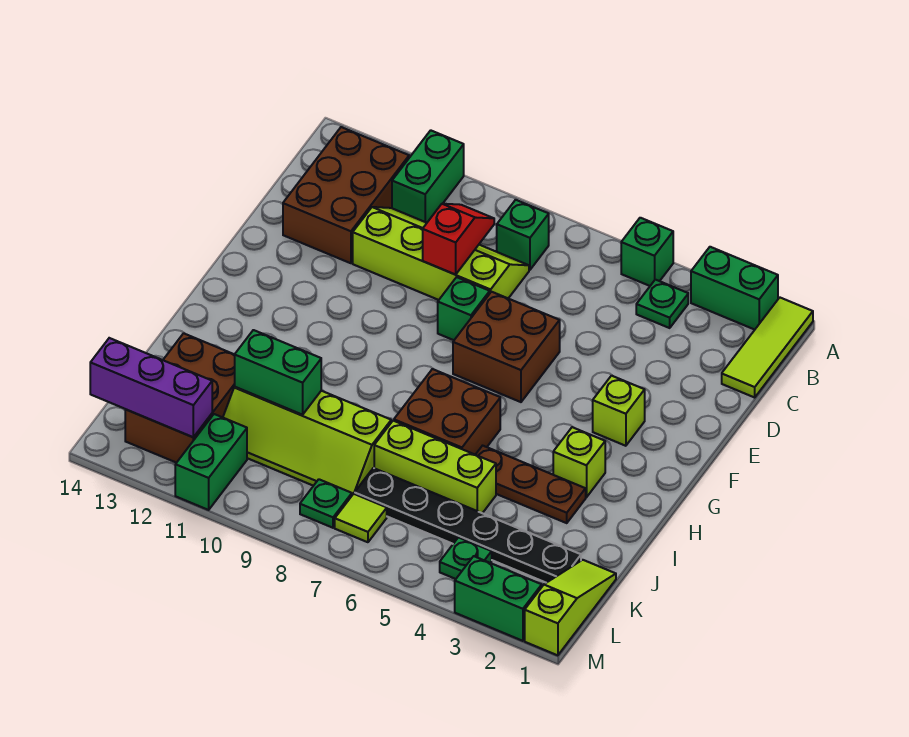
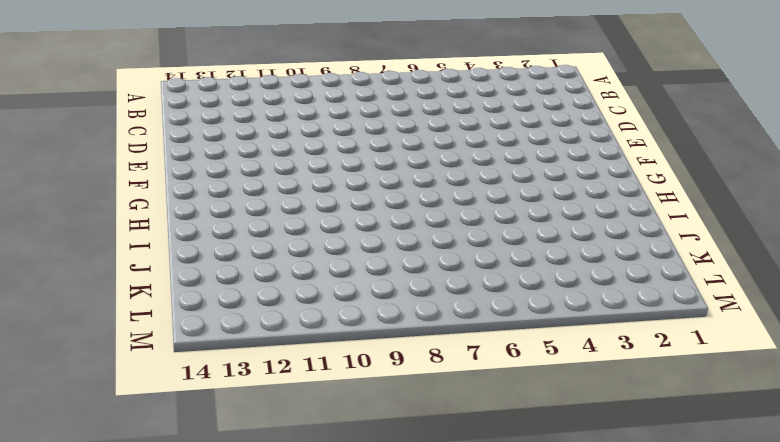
none -> lime tile A1:C1 level 1
none -> green brick A2:A3 level 1
none -> green brick A5 level 1

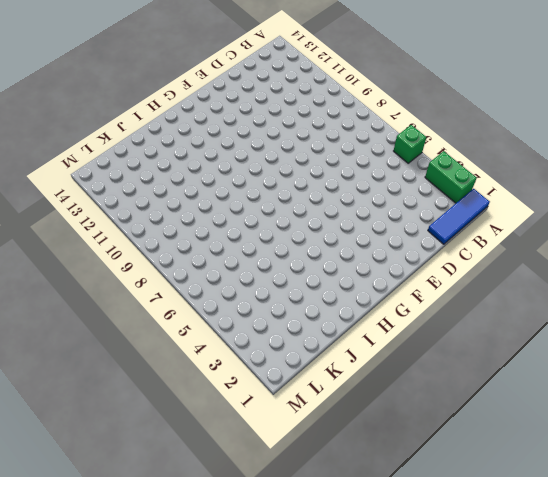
blue tile A1:C1 level 1 -> lime tile A1:C1 level 1
none -> green brick A11:B11 level 1
none -> green plate B4 level 1
none -> green brick B8 level 1

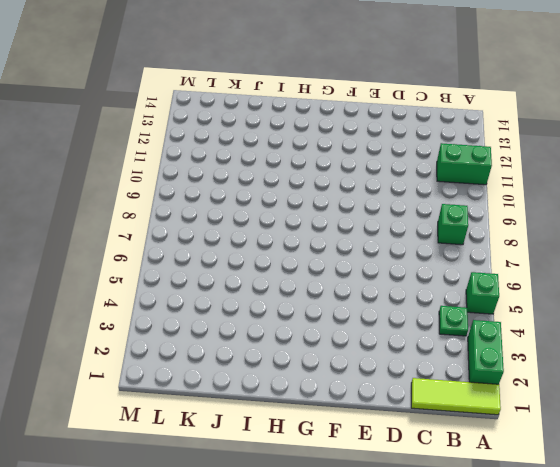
none -> brown brick B12:D13 level 1
none -> lime slope C8:D11 level 1 top D
none -> brown brick E6:F7 level 1

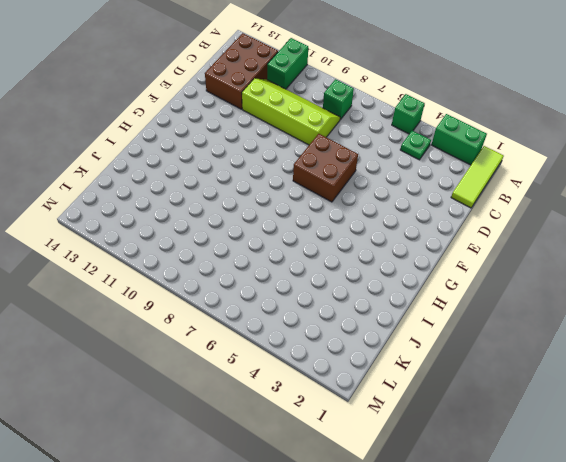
none -> green brick E8 level 1
none -> lime brick F3 level 1
none -> lime brick H3 level 1

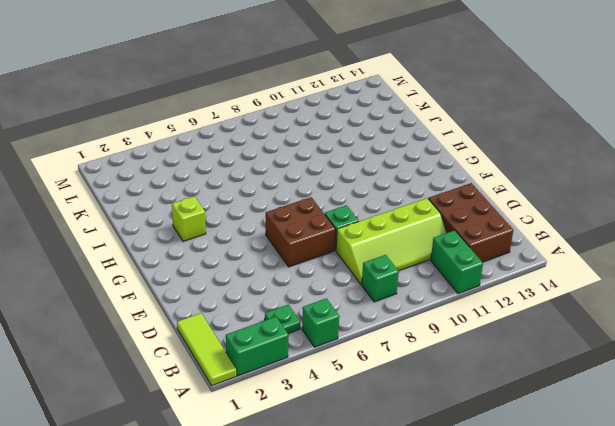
none -> lime brick F3 level 1
none -> brown brick H6:I7 level 1
none -> brown plate I3:I5 level 1

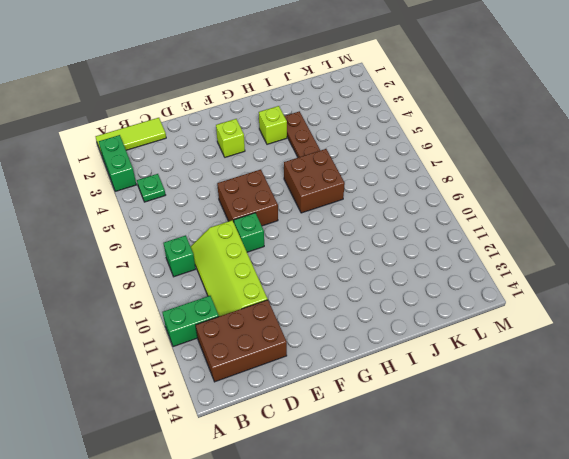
none -> green brick A5 level 1
none -> lime brick J5:J7 level 1
none -> lime slope J8:K11 level 1 top J

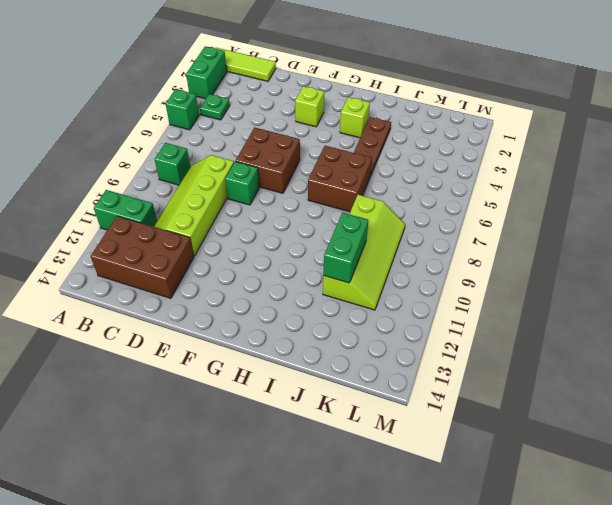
none -> lime brick J5:J7 level 1
none -> brown brick J12:L13 level 1
none -> lime slope K1:M1 level 1 top M

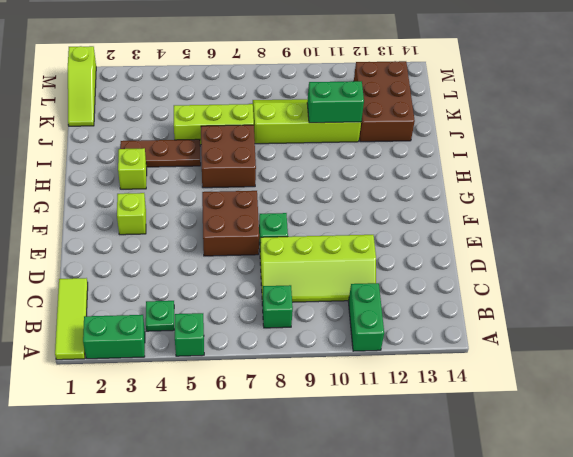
none -> brown brick B12:D13 level 1
none -> black plate K2:K7 level 1
none -> green plate L4 level 1

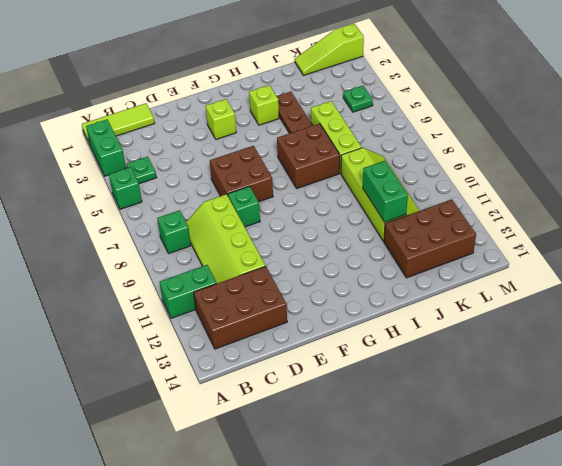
none -> black plate K2:K7 level 1
none -> lime tile L7 level 1
none -> green plate L8 level 1

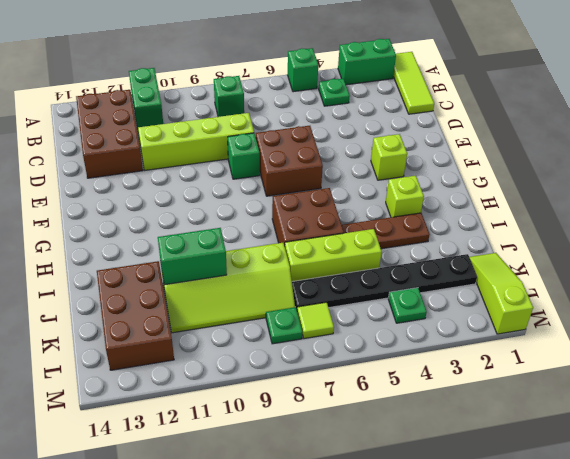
none -> green brick L11:M11 level 1
none -> green brick M2:M3 level 1
none -> red slope C9:D9 level 2 top D

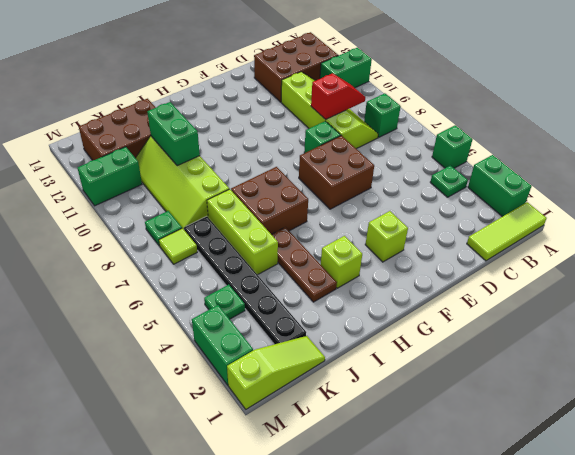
none -> purple brick L12:L14 level 2

